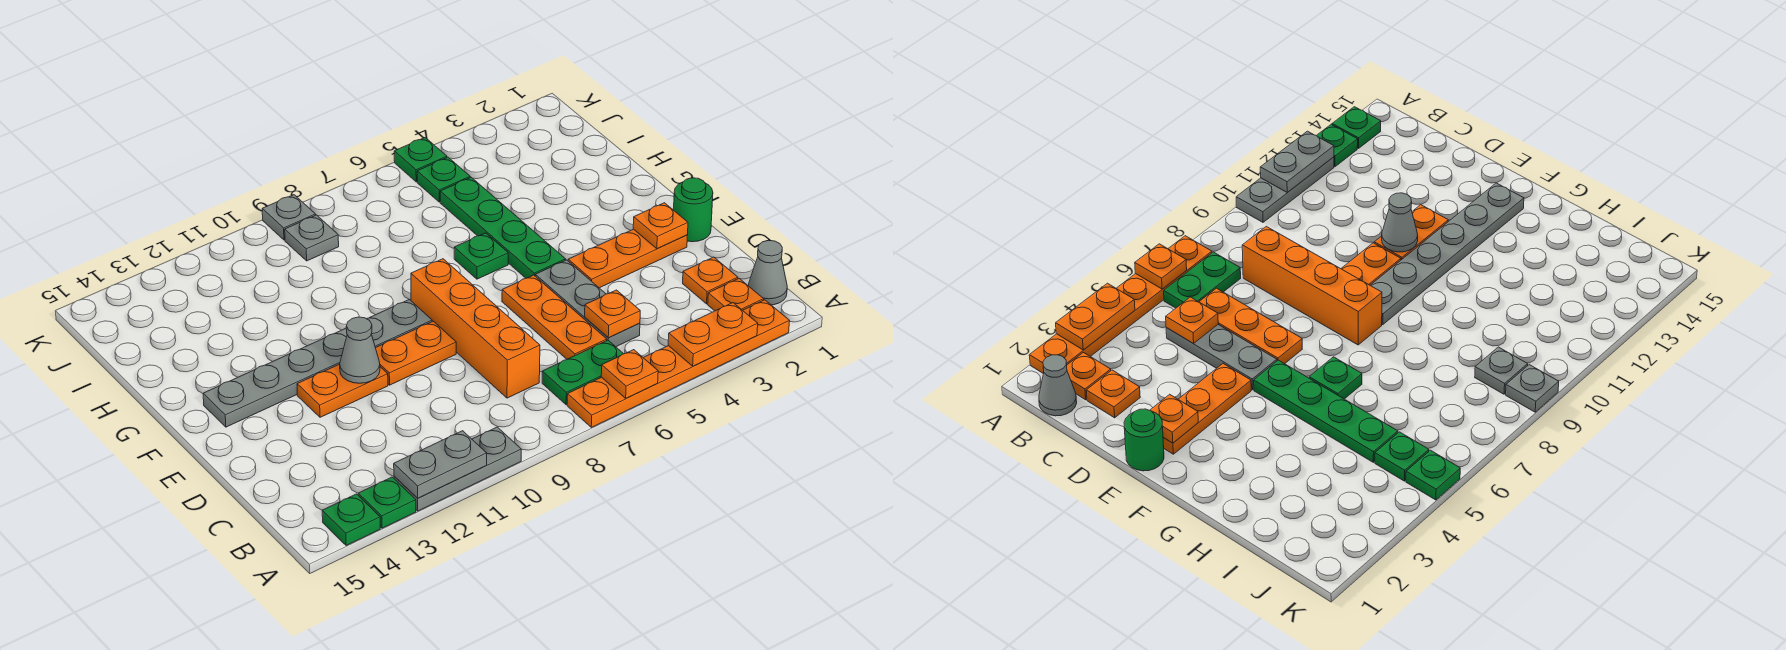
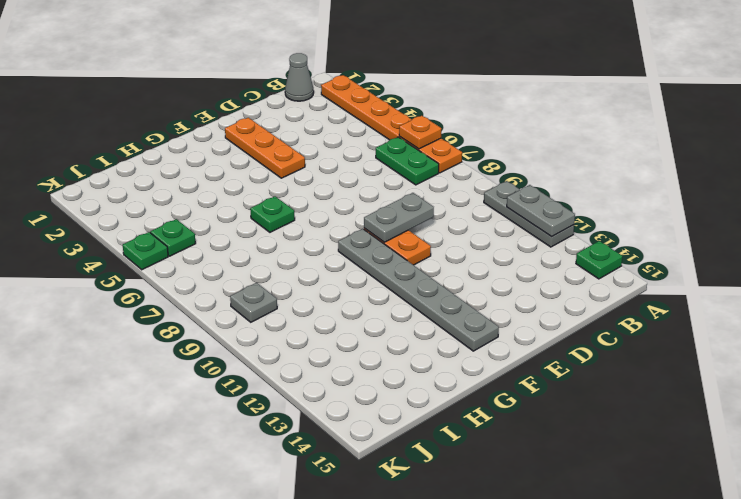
grey plate D9:E9 level 2 -> none
none -> green plate A13 level 1
none -> orange plate B2 level 1
none -> orange plate C2 level 1

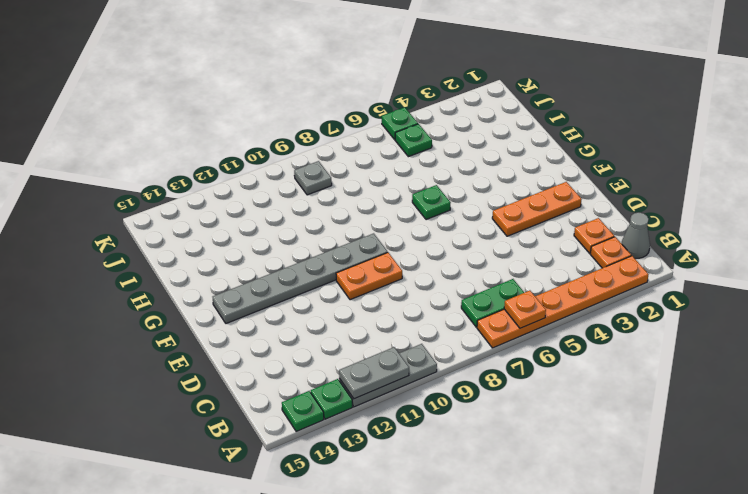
none -> grey plate C5:E5 level 1
none -> orange plate C6:E6 level 1
none -> orange brick C8:F8 level 1

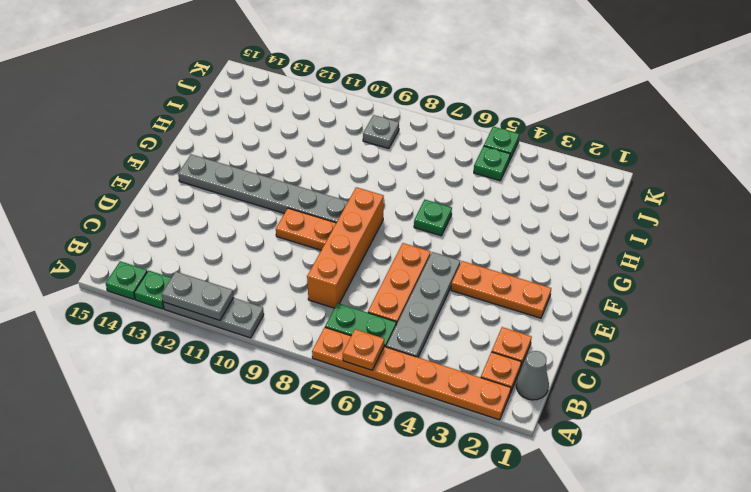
grey plate B5:E5 level 1 -> grey plate C5:E5 level 1
none -> green round brick E1 level 1
none -> orange plate E11:E12 level 1
none -> green plate F5:I5 level 1

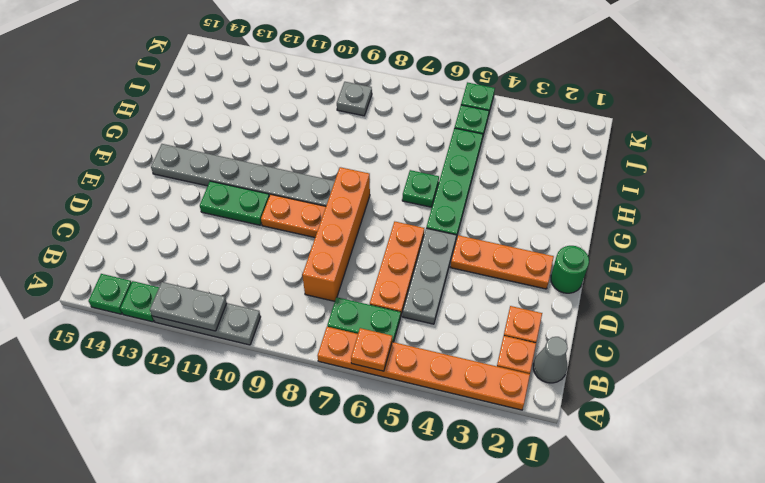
green plate E11:E12 level 1 -> orange plate E11:E12 level 1
none -> grey plate K9 level 1
none -> orange plate A3:A4 level 2
none -> orange plate C5 level 2

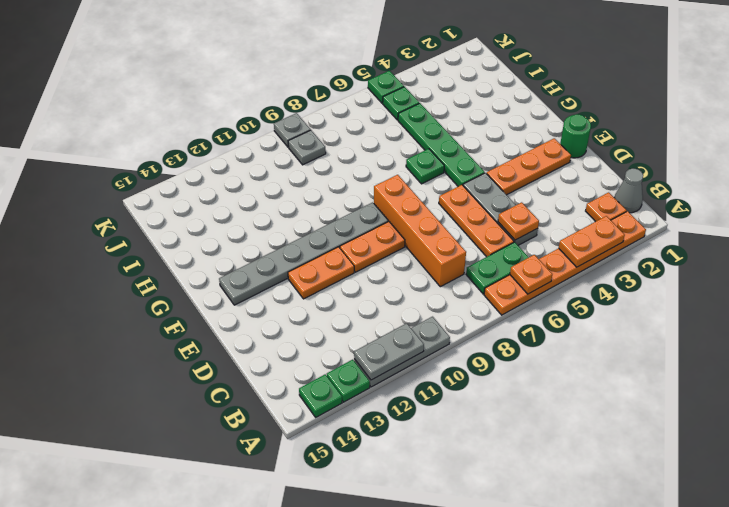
none -> orange plate C2 level 1
none -> orange plate E2 level 2
none -> grey cone E11 level 2

